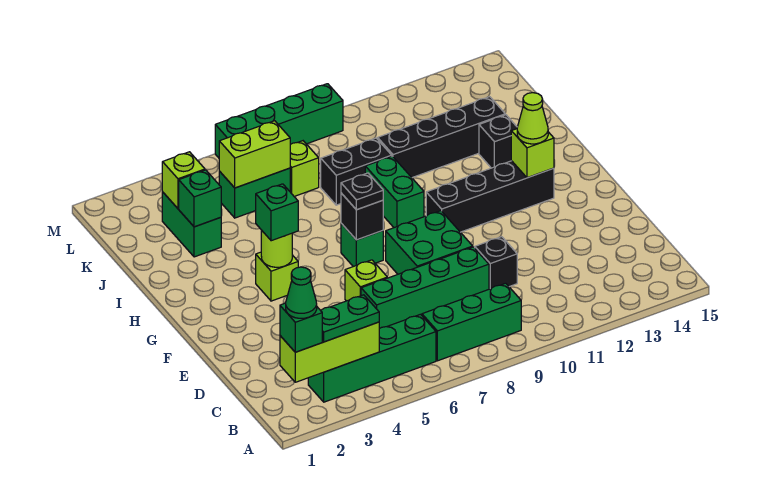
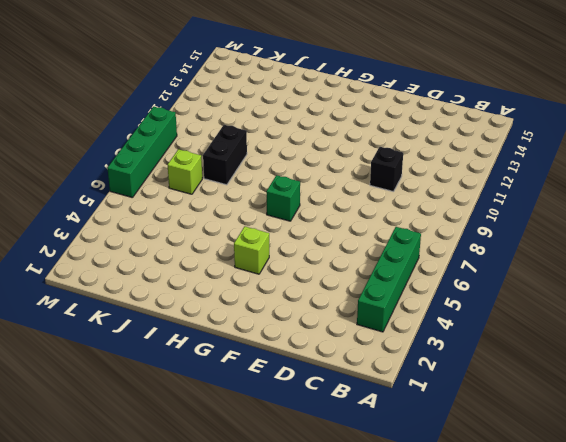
none -> green brick B7:B9 level 1
none -> green brick D6:D9 level 1
none -> lime brick E6 level 1
none -> green brick E8:F9 level 1

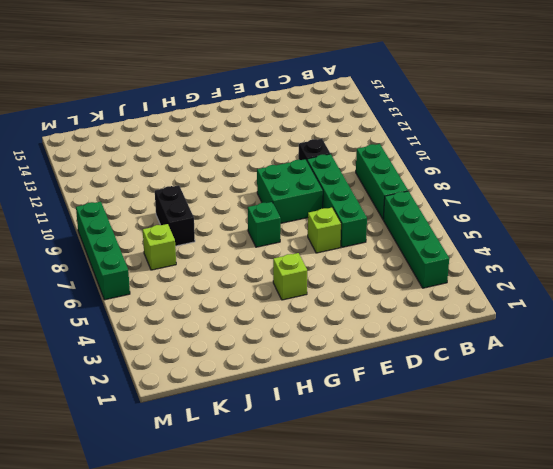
none -> black brick G10:G13 level 1
none -> green brick H9:I9 level 1
none -> black brick I13 level 1
none -> green brick J3:K3 level 1

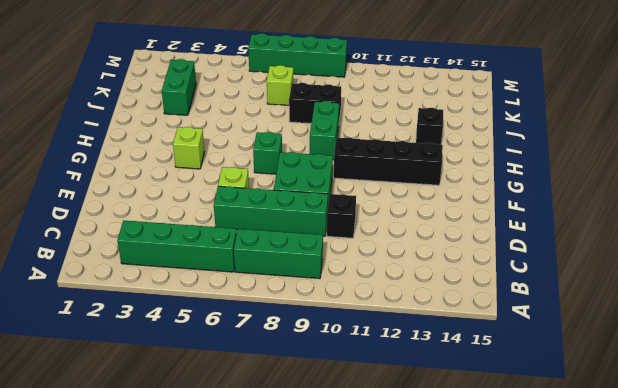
none -> black brick J10:J13 level 1
none -> green brick K5:K6 level 1
none -> lime brick B2:B4 level 2
none -> lime round brick G4 level 2

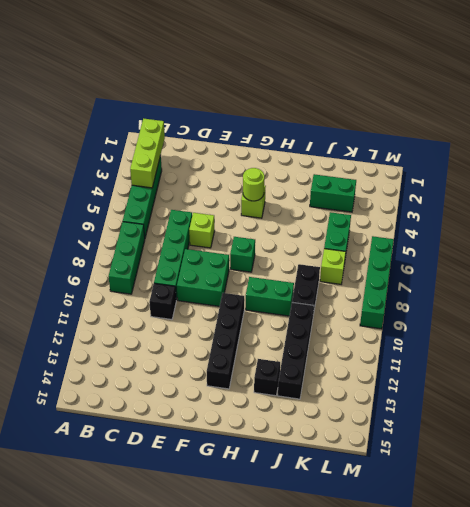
none -> black brick G7 level 2
none -> lime brick G13 level 2
none -> green brick J3 level 2
none -> lime brick K3 level 2

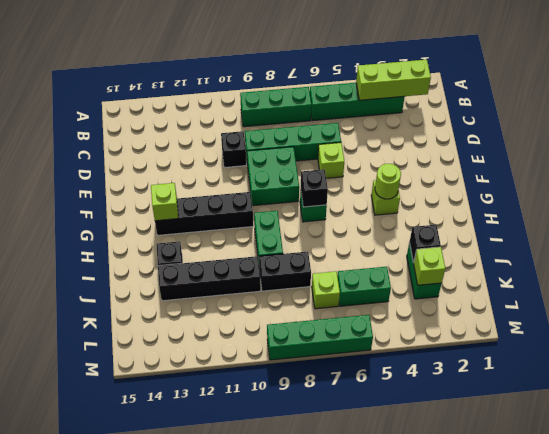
black brick J3 level 2 -> green brick J3 level 2
none -> lime brick K5:K6 level 2
none -> green brick B2 level 3
none -> green plate B3:B4 level 3
none -> green brick G4 level 3

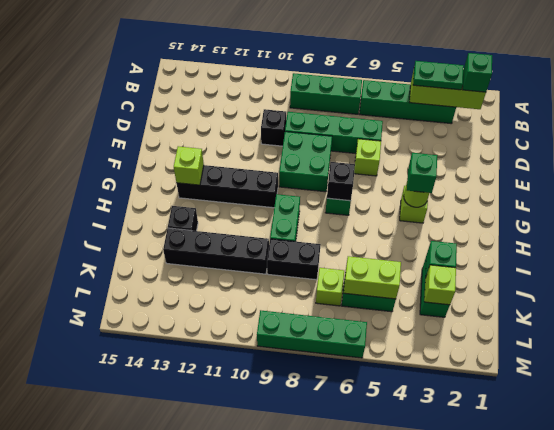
none -> black plate G7 level 3
none -> lime cone G13 level 3
none -> green cone B2 level 4

